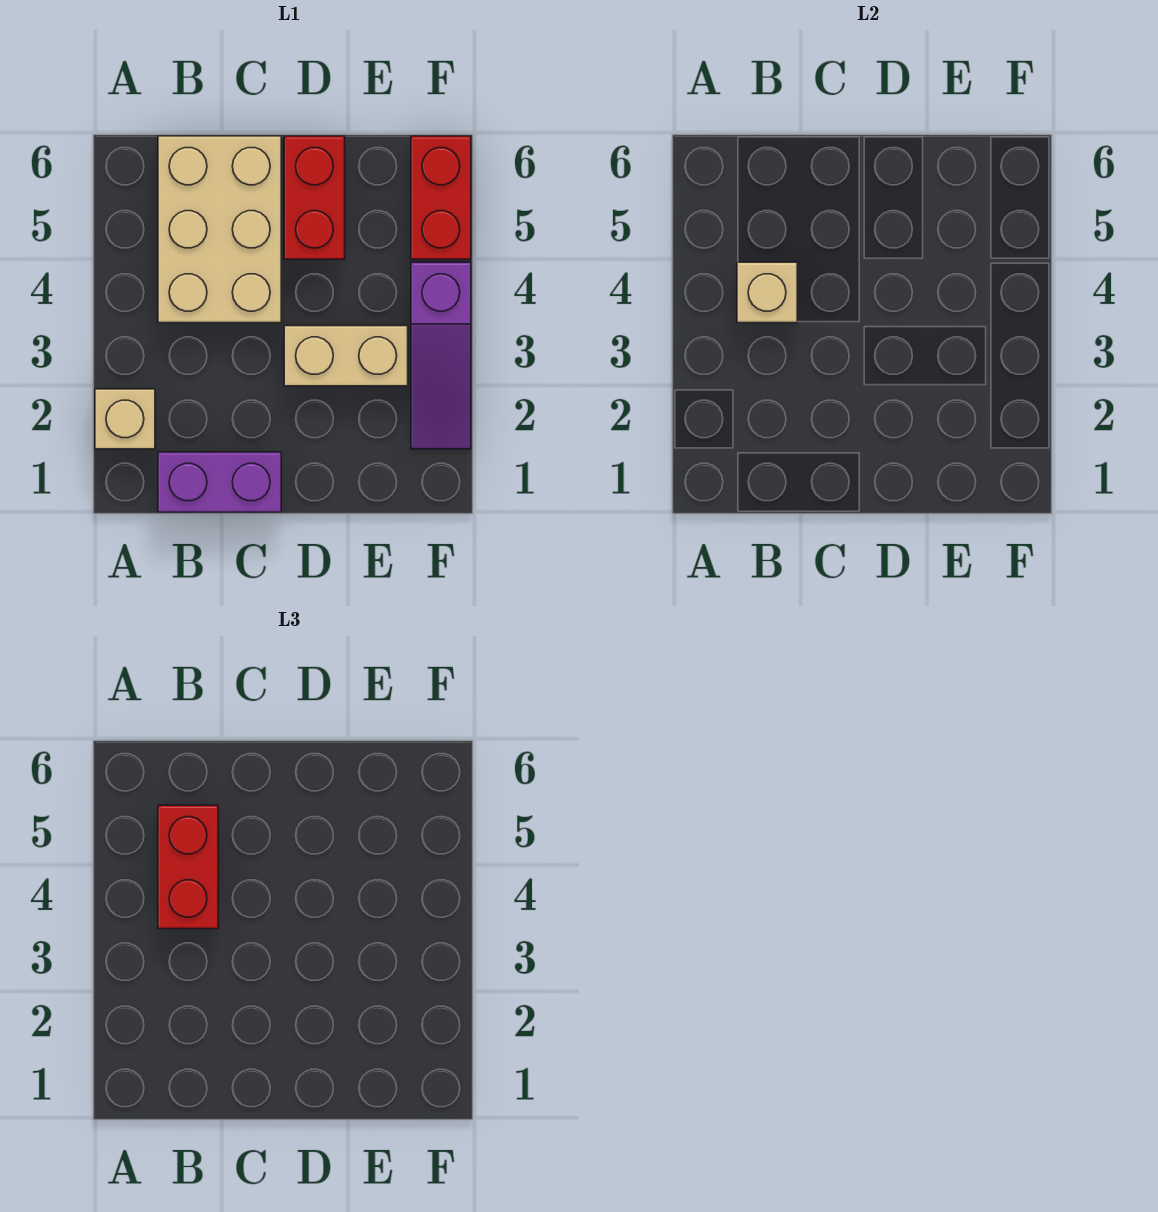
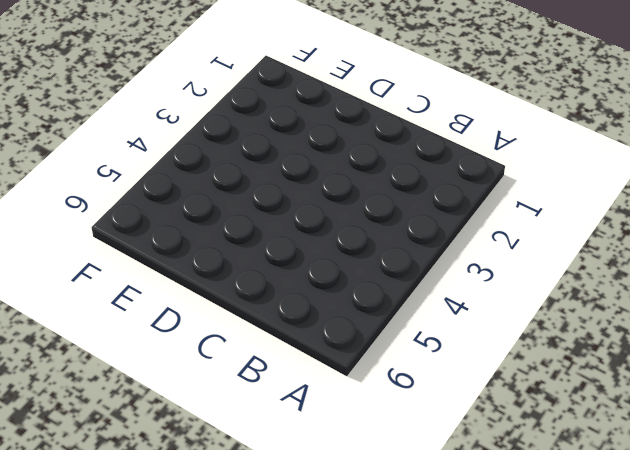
none -> tan brick A2 level 1
none -> purple brick B1:C1 level 1

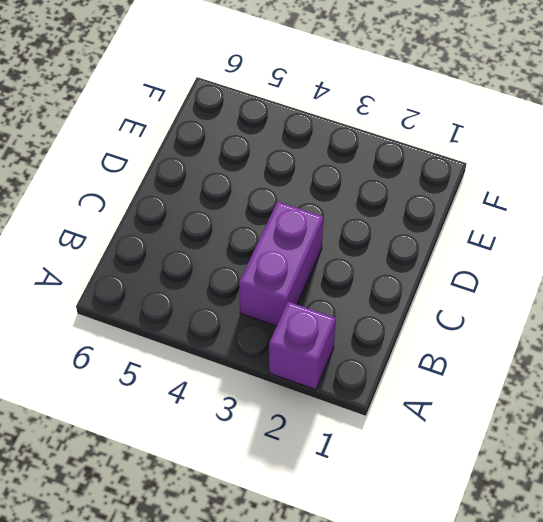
purple brick A2 level 1 -> tan brick A2 level 1
purple brick B3:C3 level 1 -> purple brick B1:C1 level 1
none -> tan brick B4:C6 level 1
none -> tan brick D3:E3 level 1

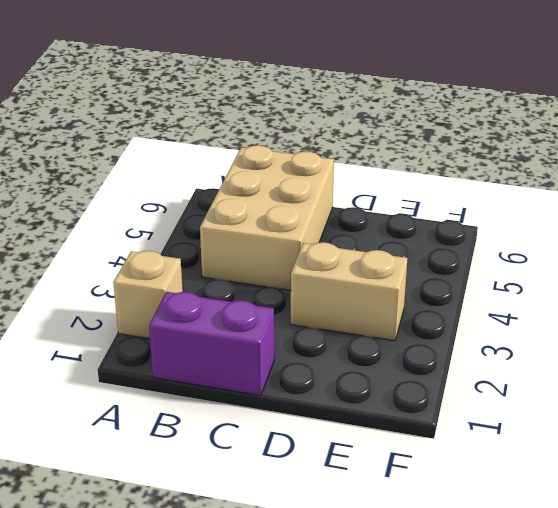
none -> red brick D5:D6 level 1
none -> purple slope F2:F4 level 1 top 4

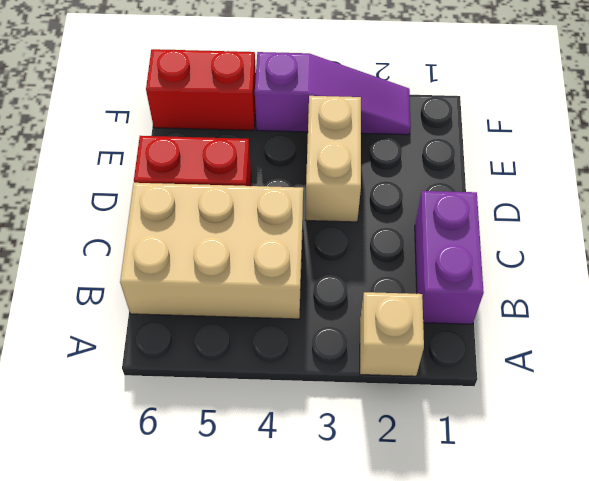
none -> tan brick B4 level 2
none -> red brick B4:B5 level 3

